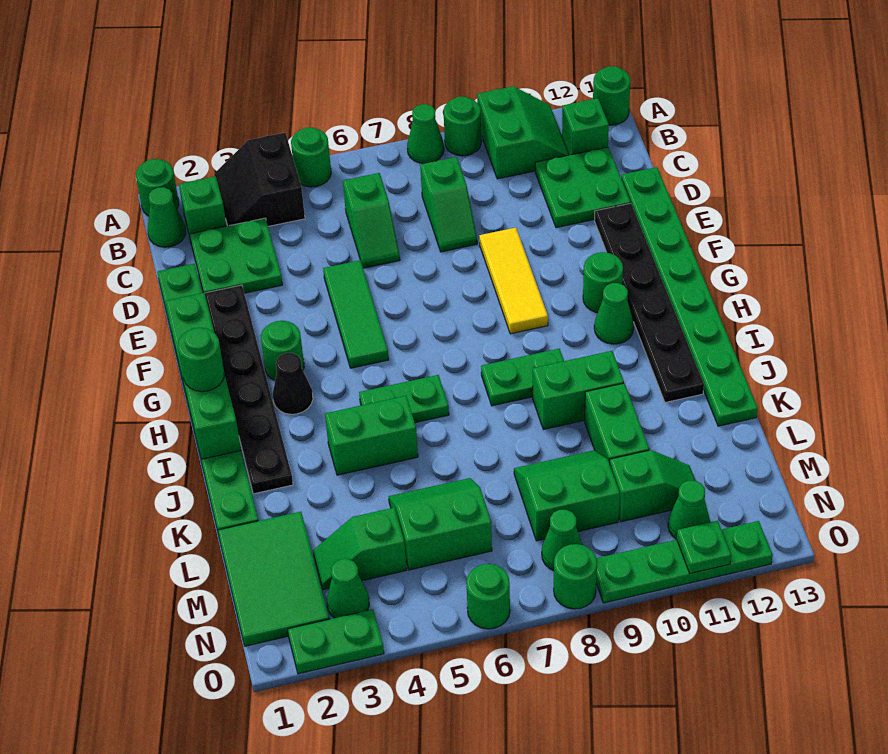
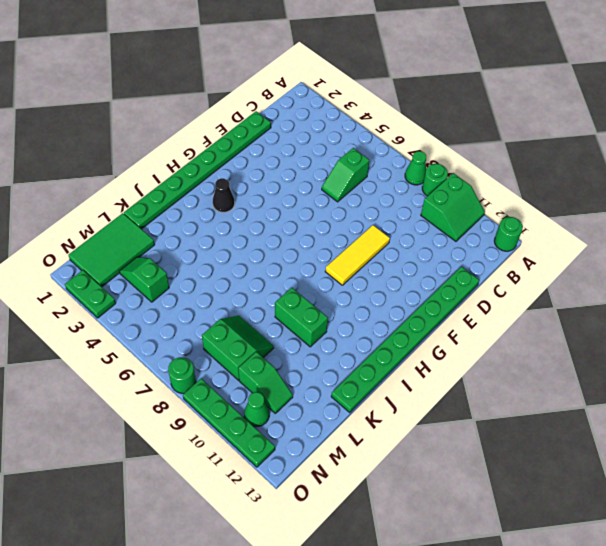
none -> green round brick A1 level 1
none -> black slope A3:B4 level 1 top 4
none -> green round brick A5 level 1
none -> green cone B1 level 1

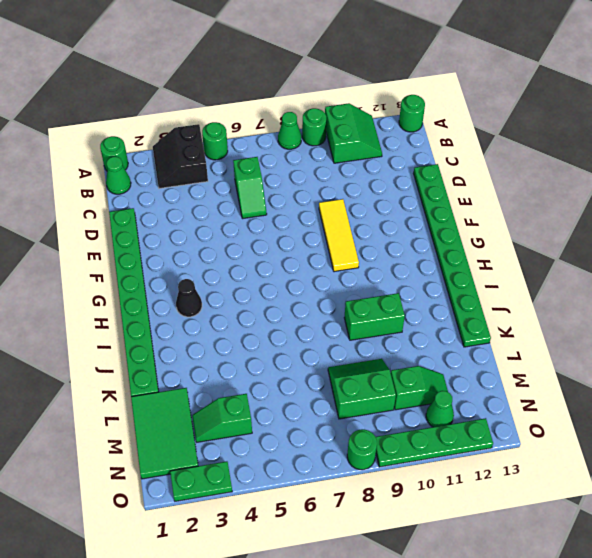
none -> green brick B2 level 1
none -> green brick B12 level 1
none -> green plate C2:D3 level 1
none -> green slope C8:D8 level 1 top C

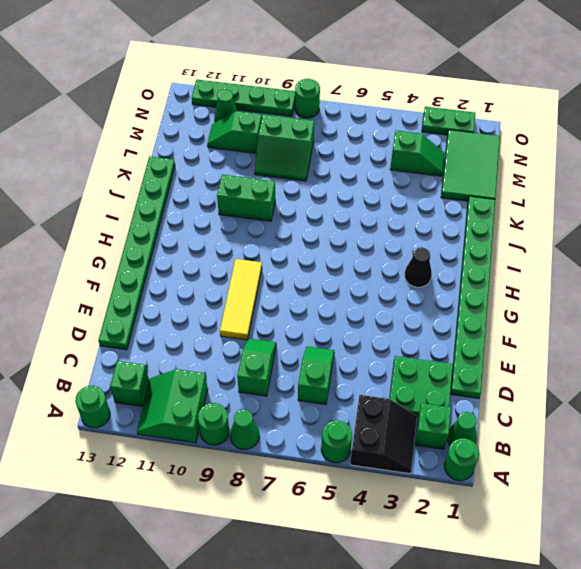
none -> green plate C11:D12 level 1
none -> black plate E2:J2 level 1
none -> green tile E5:G5 level 1
none -> black plate E12:J12 level 1

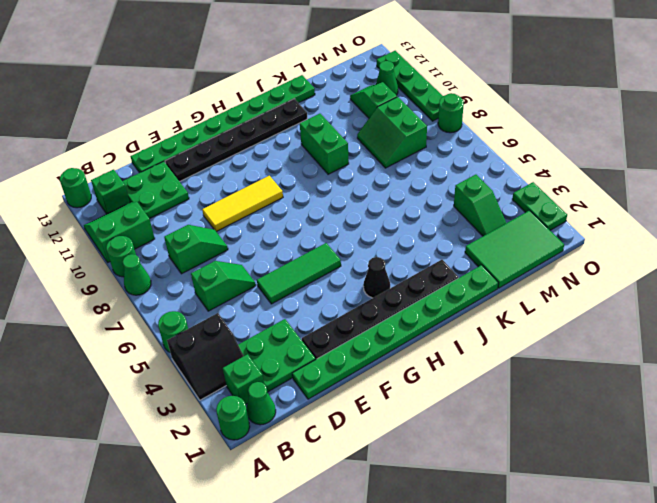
none -> green round brick G3 level 1
none -> green round brick G11 level 1
none -> green cone H11 level 1
none -> green plate I5:I6 level 1

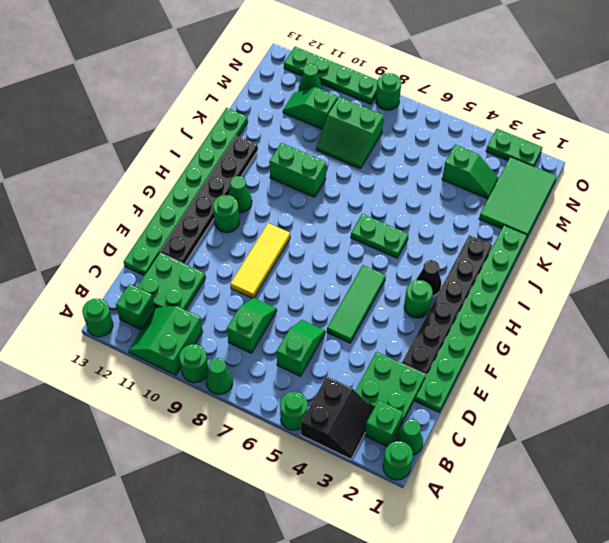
none -> green plate I8:I9 level 1
none -> green brick J4:J5 level 1
none -> green brick K10:L10 level 1
none -> green slope L5:M6 level 1 top M

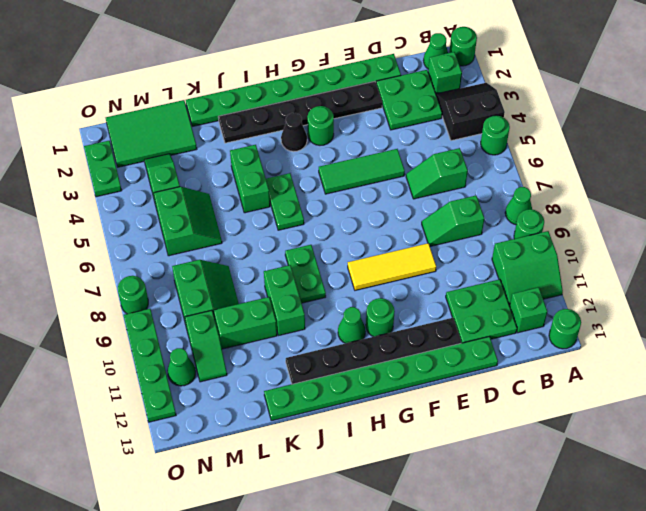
none -> green cone N3 level 1
none -> green cone N8 level 1
none -> green round brick O6 level 1
none -> green brick F1:I1 level 2

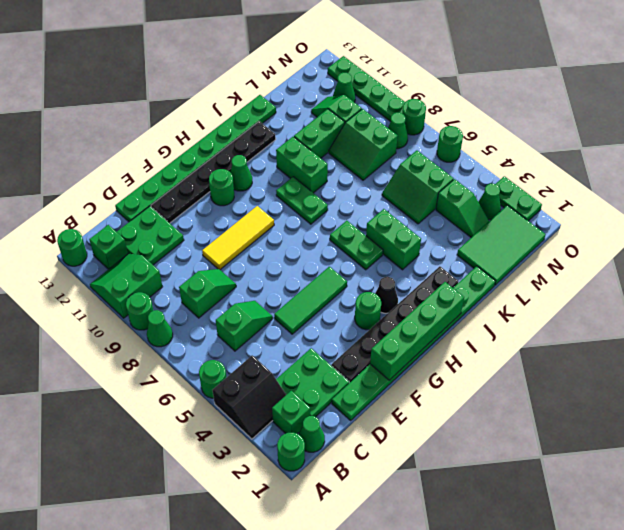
none -> green plate O11 level 2
none -> green round brick H1 level 3

